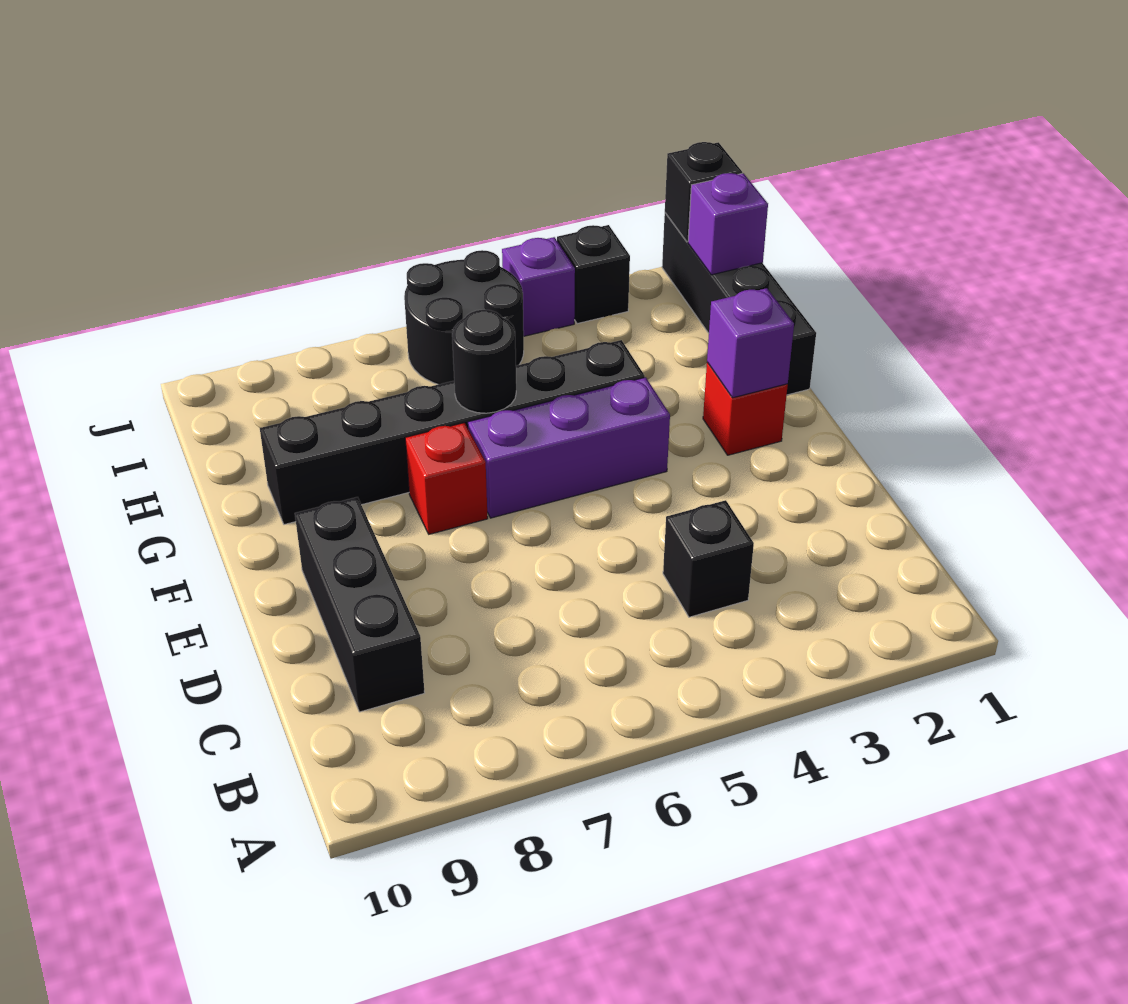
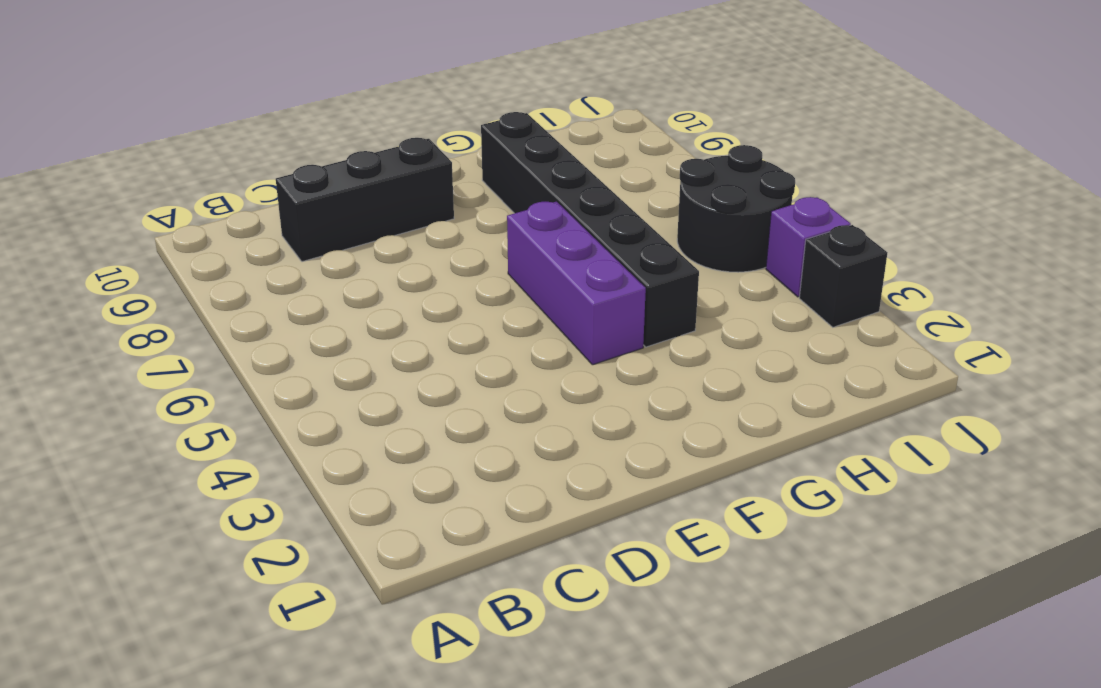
none -> black brick C4 level 1
none -> red brick F2 level 1
none -> red brick F7 level 1

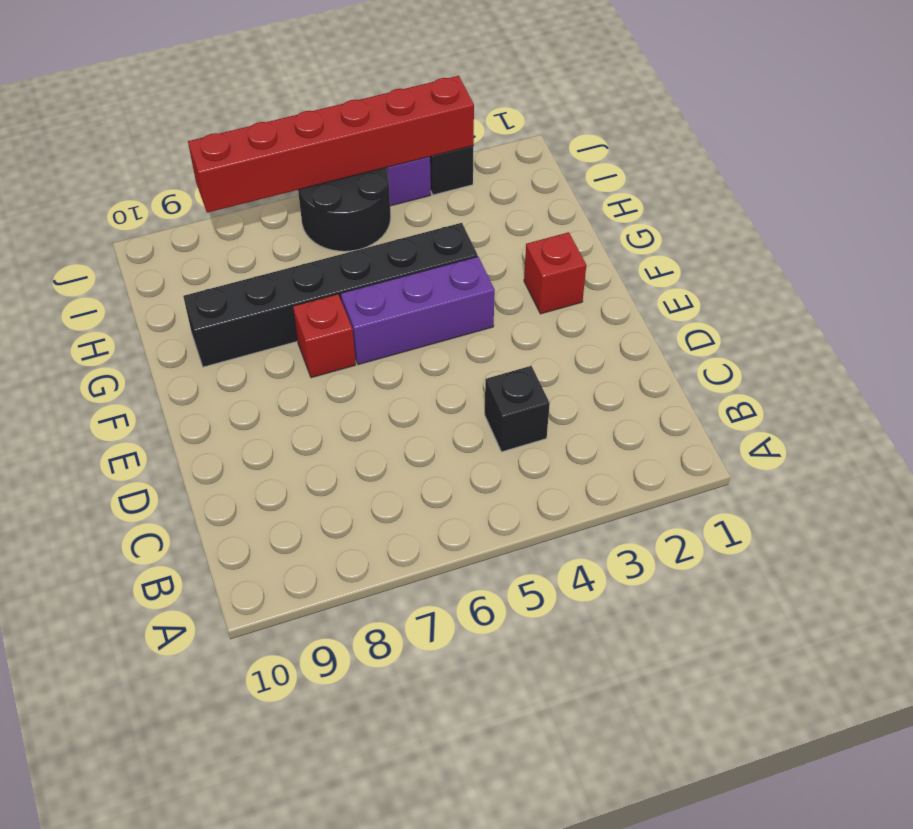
red brick J3:J8 level 2 -> none
none -> black brick C9:E9 level 1
none -> black brick G1:J1 level 1
none -> purple brick F2 level 2

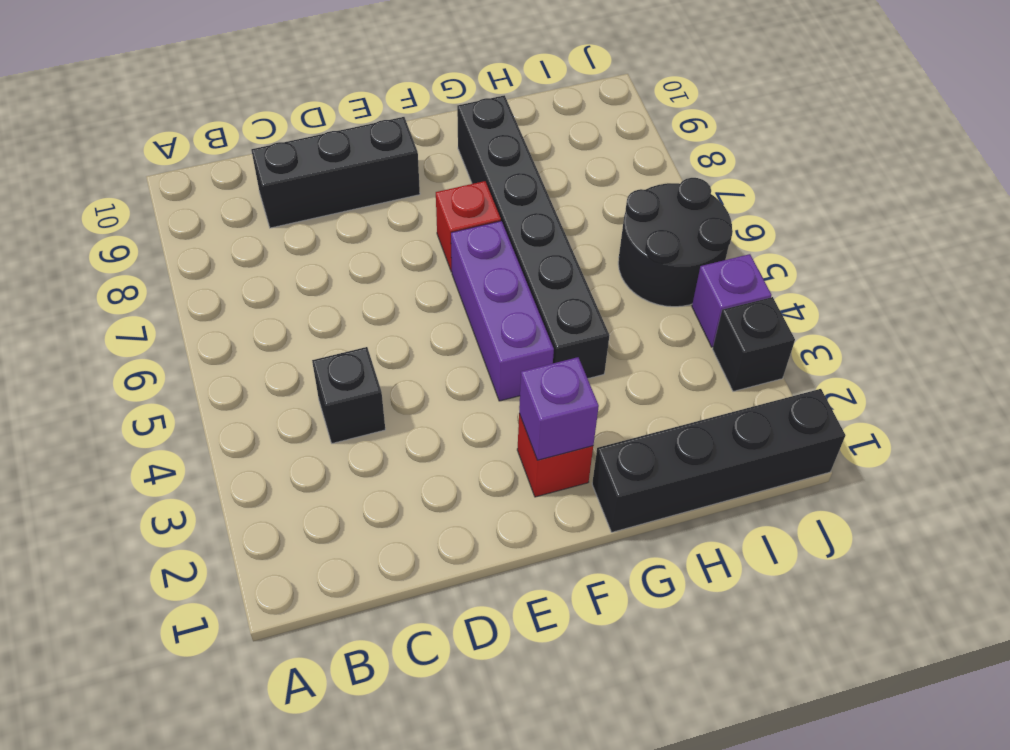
none -> black round brick G6 level 2
none -> purple brick I1 level 2
none -> black brick J1 level 2

